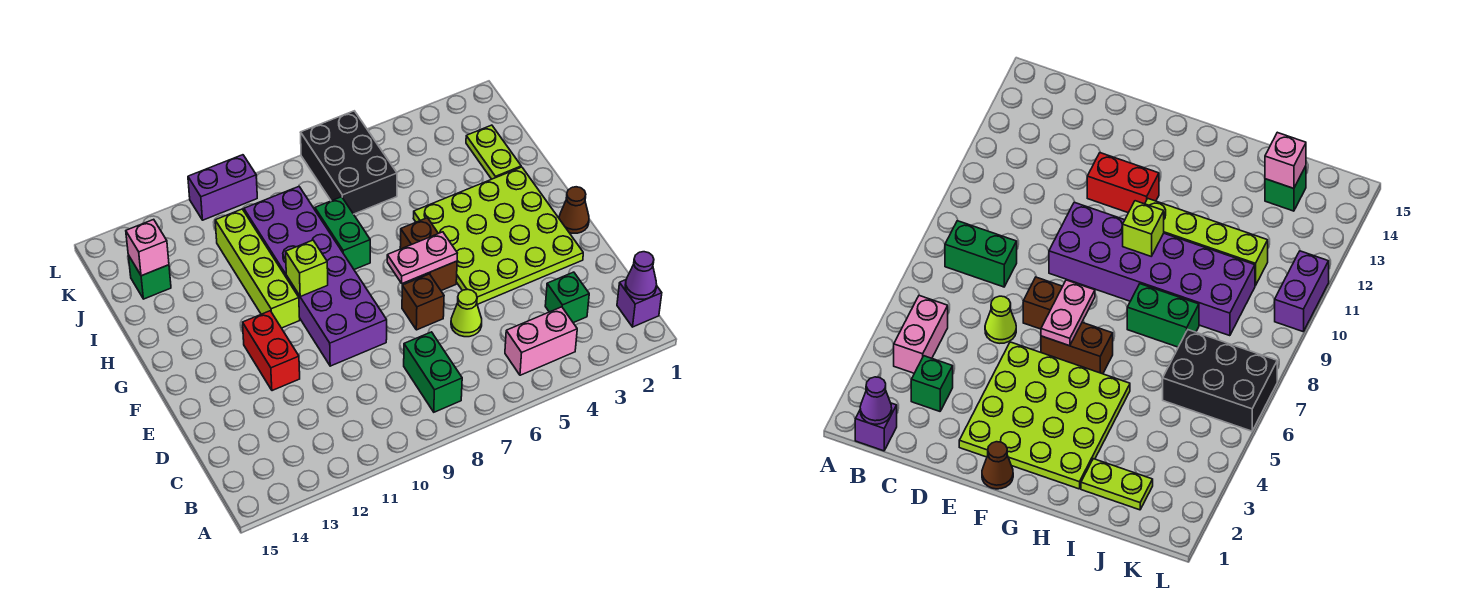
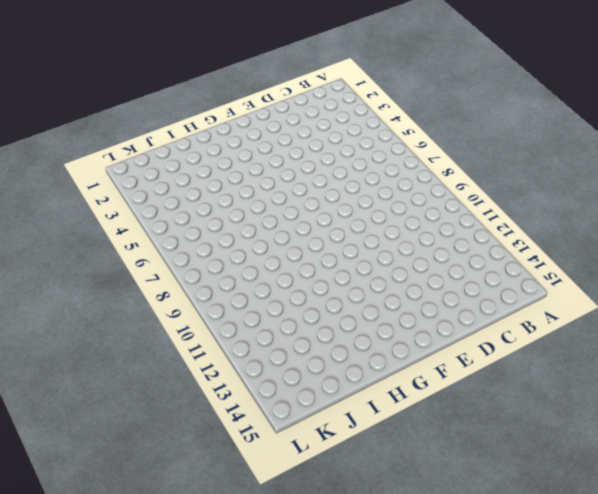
none -> purple brick B1 level 1
none -> pink brick B4:B5 level 1
none -> green brick B8:C8 level 1

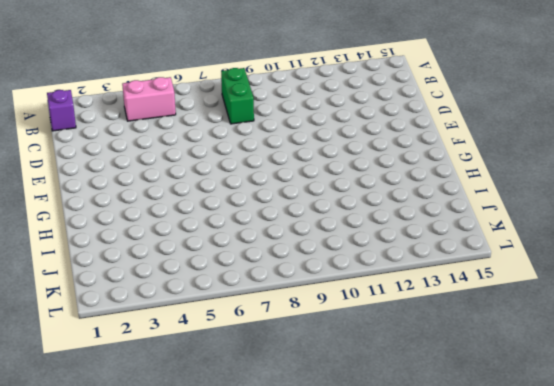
none -> green brick C3 level 1
none -> lime cone D6 level 1
none -> lime plate E2:H5 level 1

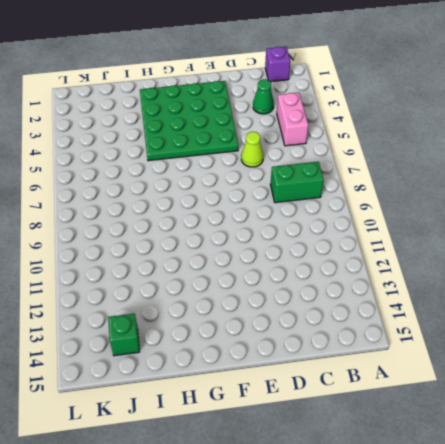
green cone C3 level 1 -> green brick C3 level 1
green plate E2:H5 level 1 -> lime plate E2:H5 level 1
none -> brown brick E7 level 1
none -> purple brick E9:J10 level 1
none -> red brick E12:F12 level 1

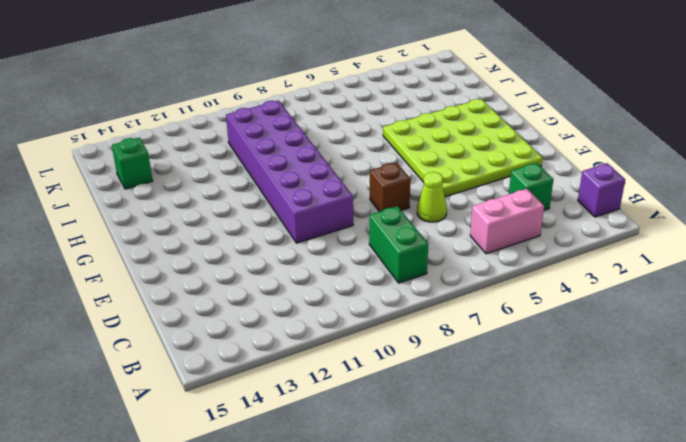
none -> red brick E12:F12 level 1
none -> brown cone F1 level 1
none -> brown brick F6:G6 level 1

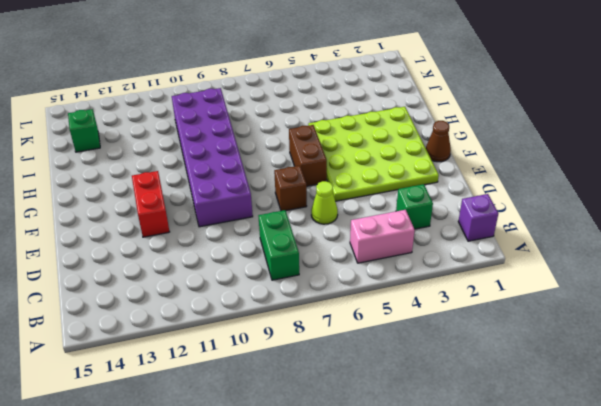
none -> lime brick G11:J11 level 1
none -> green brick H8:I8 level 1
none -> lime plate I2:J2 level 1

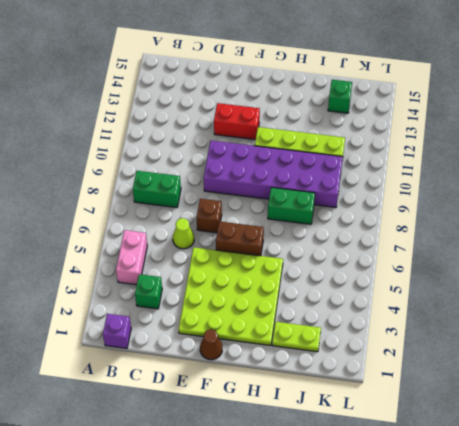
none -> black brick J6:L7 level 1
none -> purple brick L10:L11 level 1
none -> purple cone B1 level 2

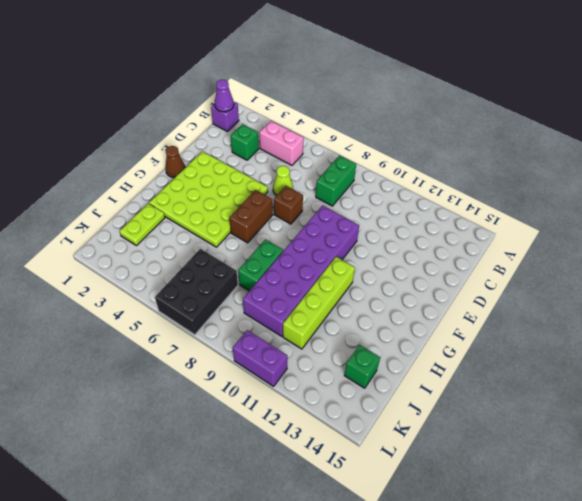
none -> red brick E12:F12 level 1
none -> pink plate F6:F7 level 2
none -> lime brick G10 level 2

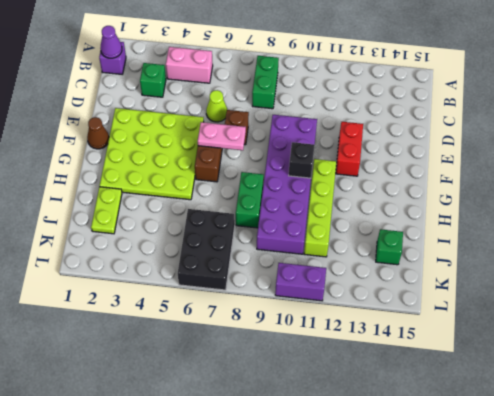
black brick G10 level 2 -> lime brick G10 level 2
none -> pink brick J14 level 2

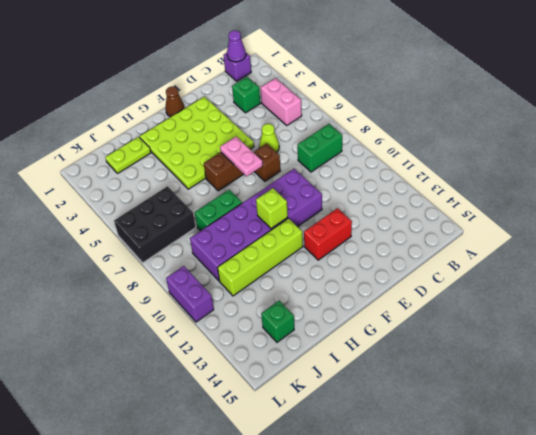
none -> pink brick J14 level 2

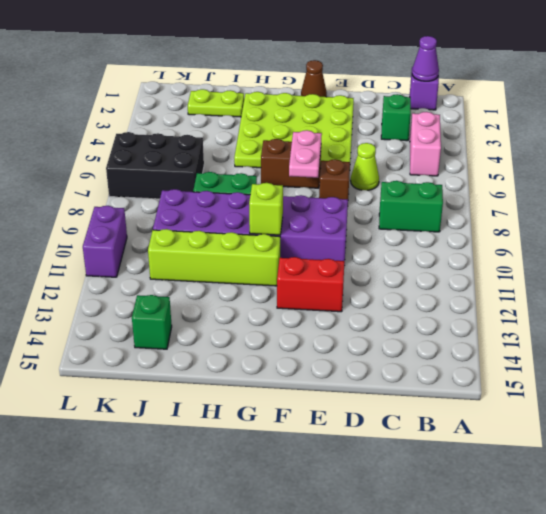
none -> pink brick J14 level 2

